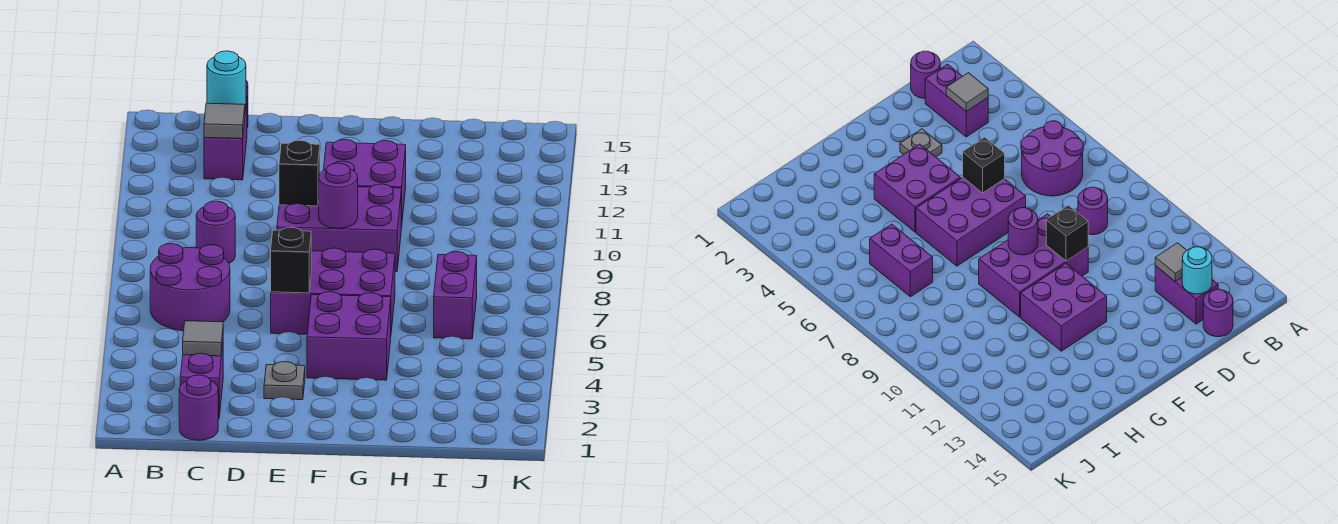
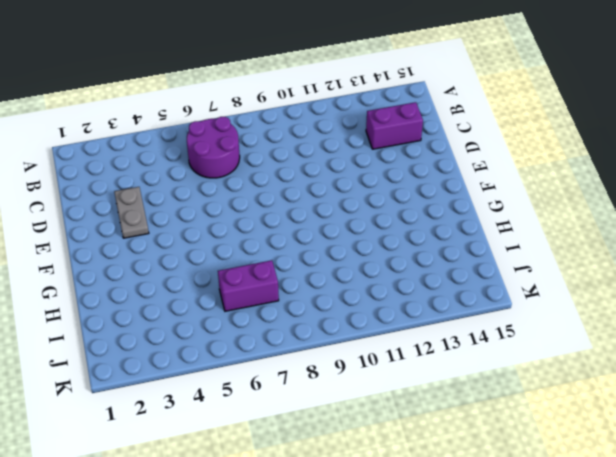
grey plate D3:E3 level 1 -> grey plate E3 level 1
none -> purple round brick C1 level 1
none -> purple brick C2:C3 level 1
none -> purple round brick C9 level 1

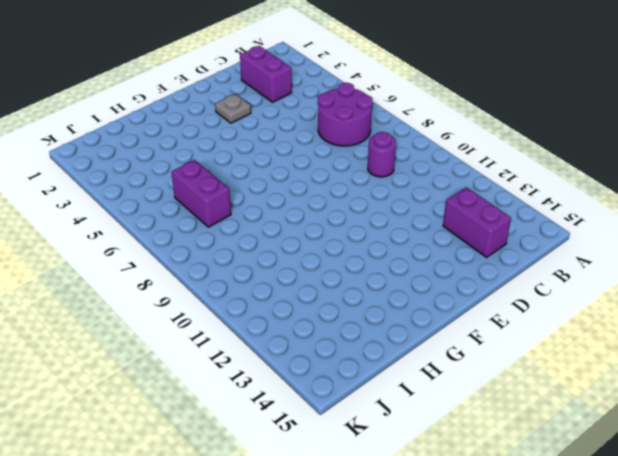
none -> purple round brick C1 level 1
none -> purple round brick C15 level 1
none -> purple brick E6:G7 level 1

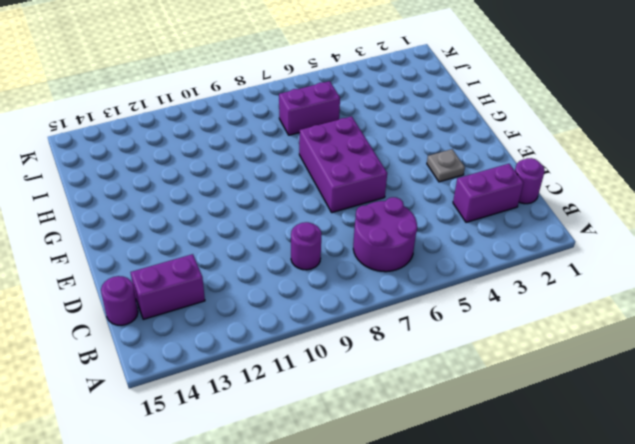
none -> purple brick E9:G10 level 1
none -> purple brick F4:G5 level 1
none -> purple brick F11:G12 level 1

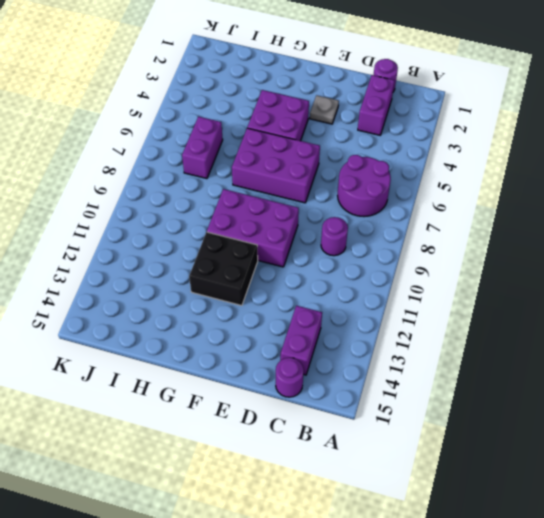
black brick F11:G12 level 1 -> purple brick F11:G12 level 1
none -> grey tile C3 level 2
none -> grey tile C13 level 2
none -> cyan round brick C14 level 2

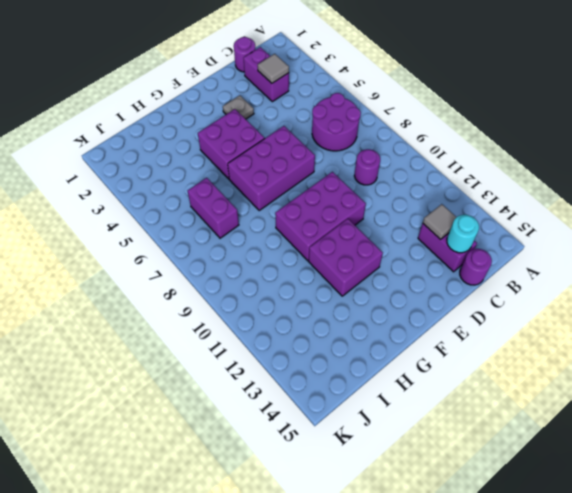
none -> black brick E6 level 2
none -> black brick E10 level 2
none -> purple round brick F9 level 2

